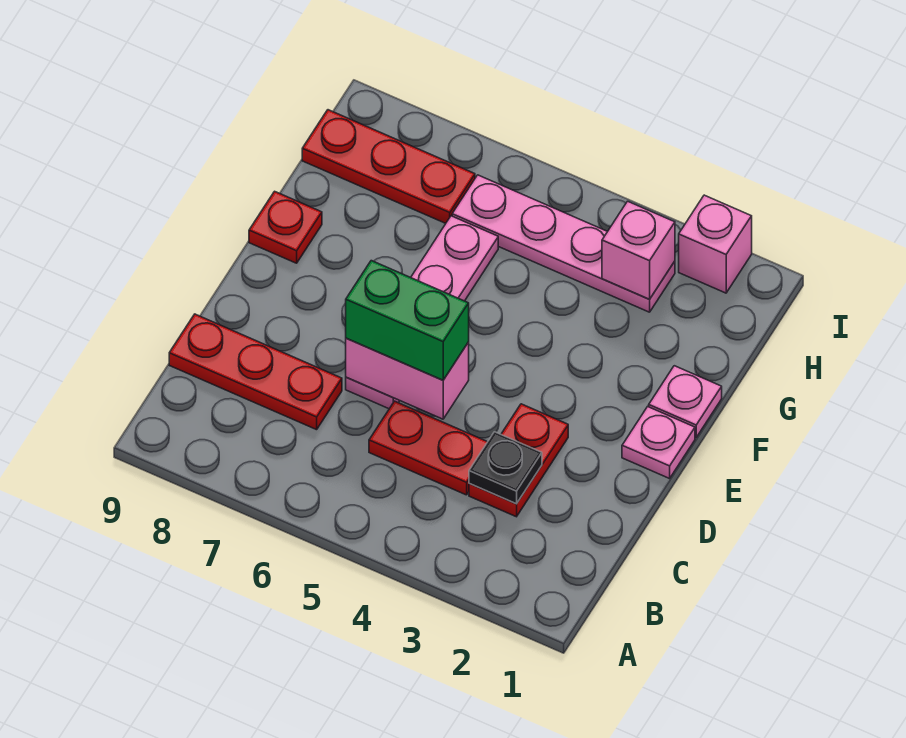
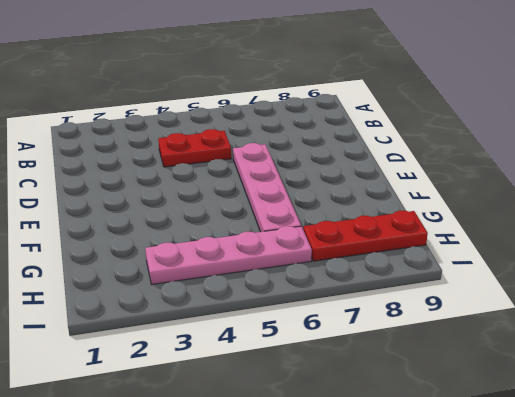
none -> red plate C3:D3 level 1
none -> red plate C7:C9 level 1
none -> pink plate E1 level 1

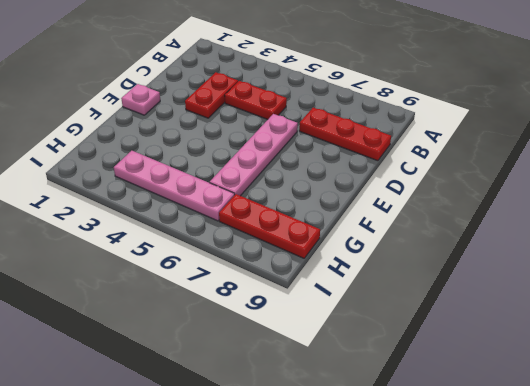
none -> pink plate F1 level 1
none -> red plate F9 level 1
none -> pink brick I2 level 1

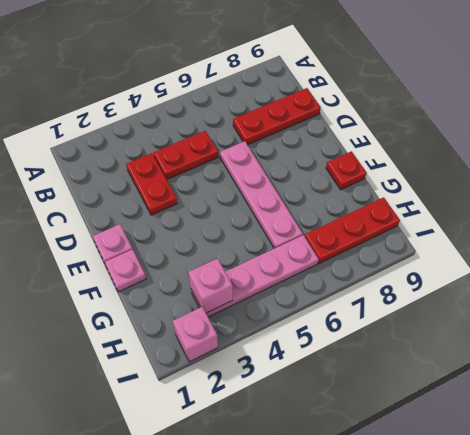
none -> black plate C3 level 2
none -> pink brick D5:D6 level 2
none -> green brick D5:D6 level 3

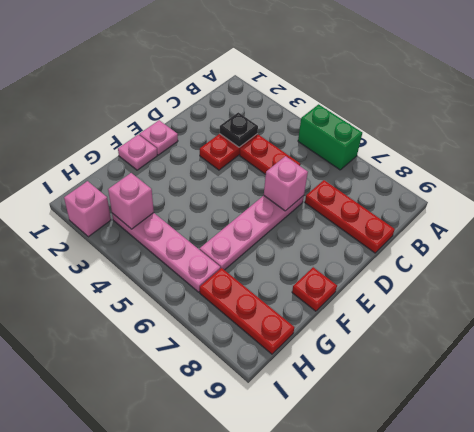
green brick A5:A6 level 1 -> green brick D5:D6 level 3
pink brick D6 level 2 -> pink brick D5:D6 level 2

